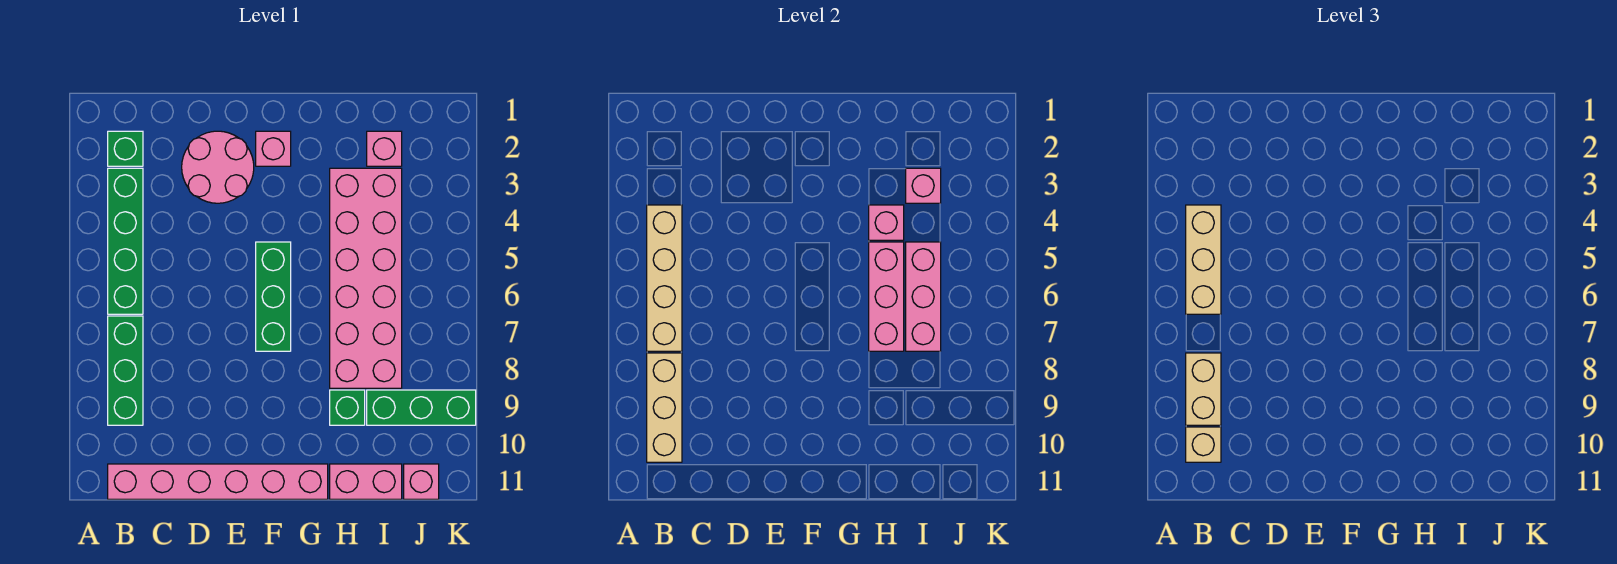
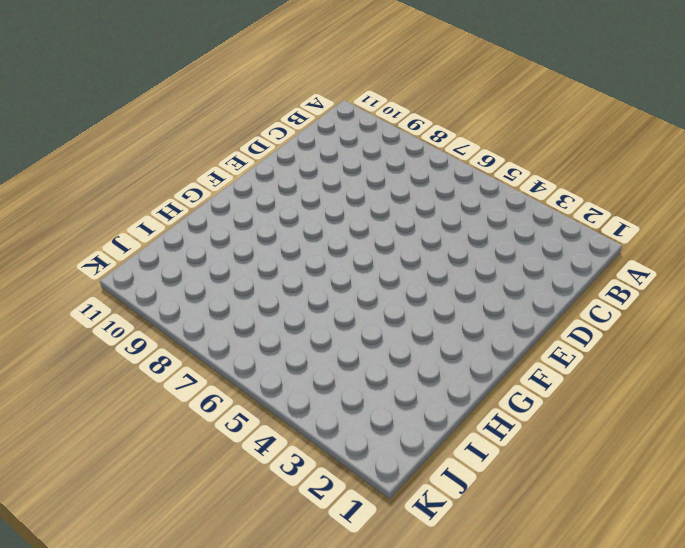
none -> green brick B2 level 1
none -> green brick B3:B6 level 1
none -> green brick B7:B9 level 1

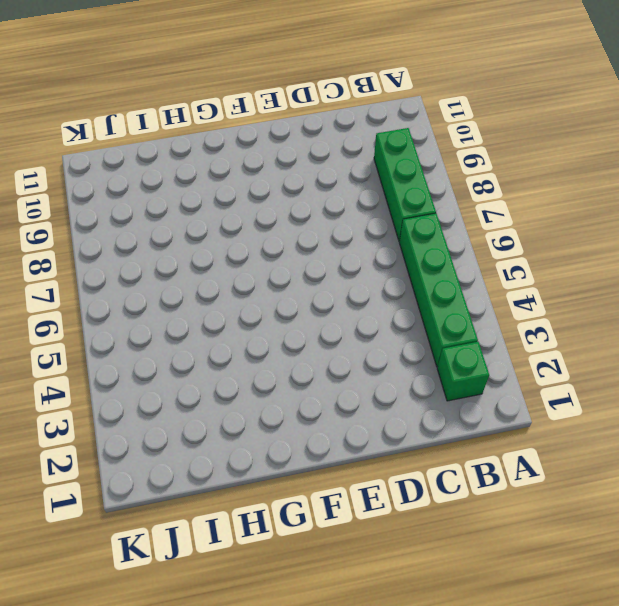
none -> pink brick B11:G11 level 1
none -> pink round brick D2:E3 level 1
none -> pink brick F2 level 1

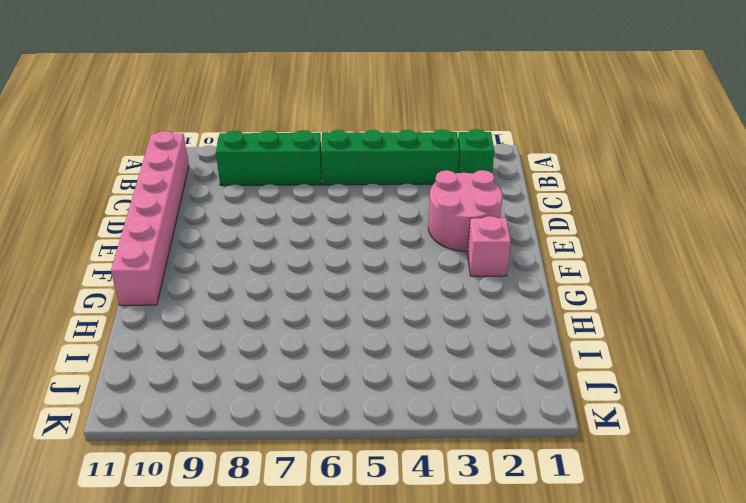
none -> green brick F5:F7 level 1
none -> pink brick H3:I8 level 1
none -> green brick H9 level 1

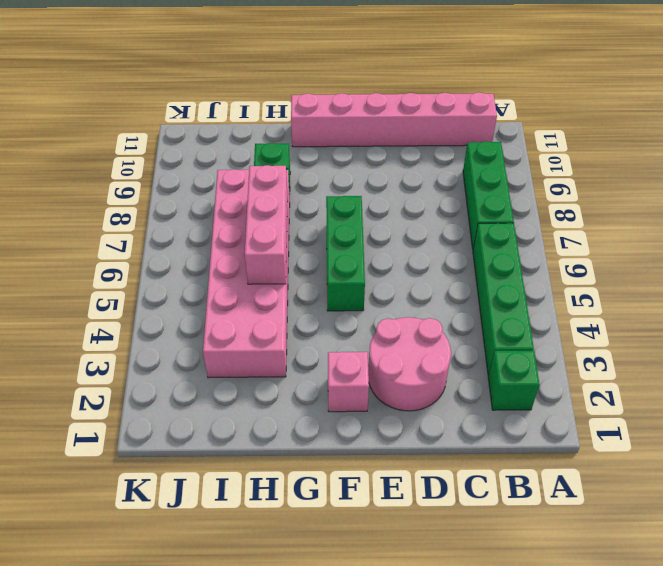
none -> pink brick H11:I11 level 1
none -> pink brick I2 level 1
none -> green brick I9:K9 level 1

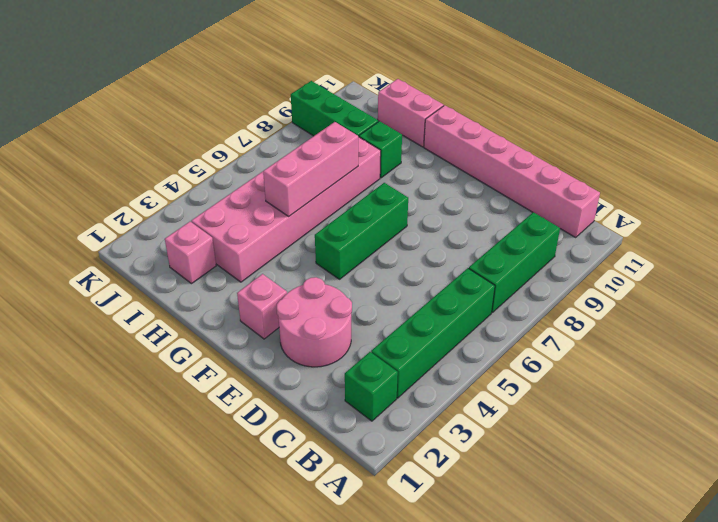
none -> pink brick J11 level 1
none -> tan brick B4:B7 level 2
none -> tan brick B8:B10 level 2

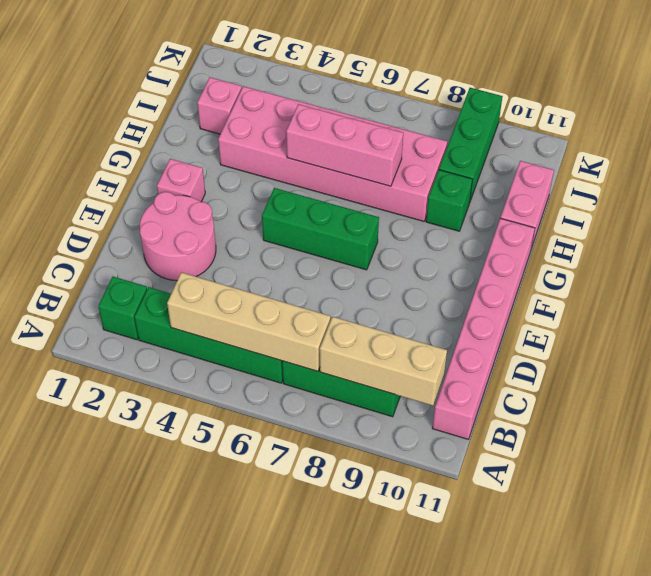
none -> pink brick J11 level 1
none -> pink brick H4 level 2
none -> pink brick I3 level 2

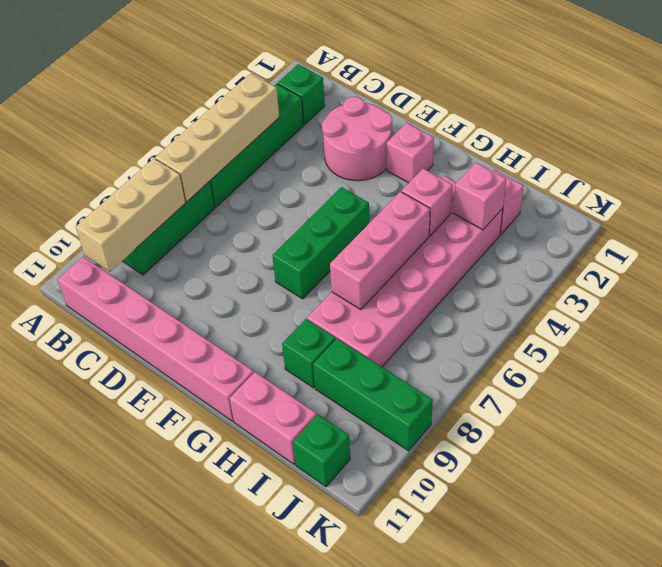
green brick J11 level 1 -> pink brick J11 level 1
none -> pink brick I5:I7 level 2
none -> tan brick B4:B6 level 3
none -> tan brick B8:B9 level 3

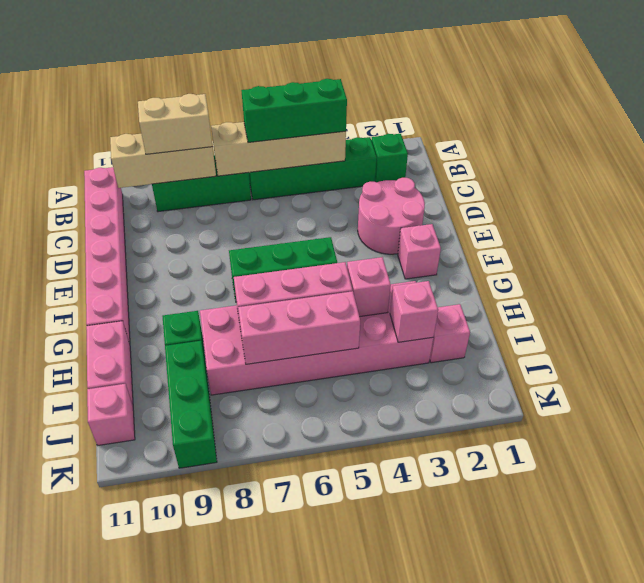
green brick B4:B6 level 3 -> tan brick B4:B6 level 3
none -> tan brick B10 level 3

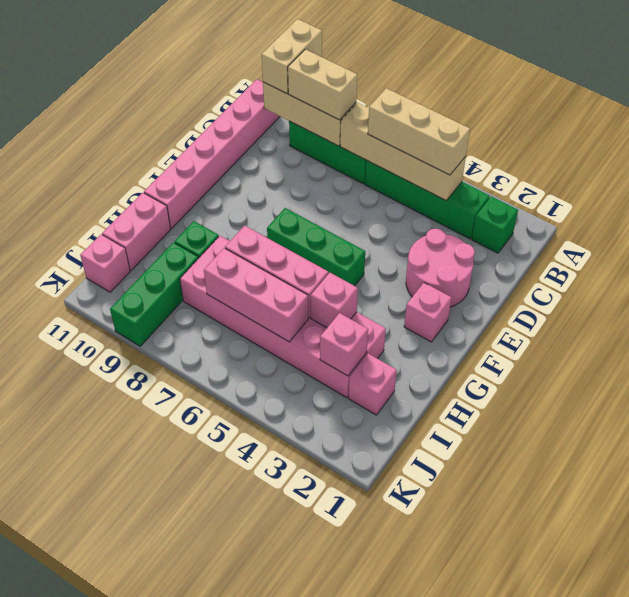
tan brick A10:B10 level 3 -> tan brick B10 level 3

